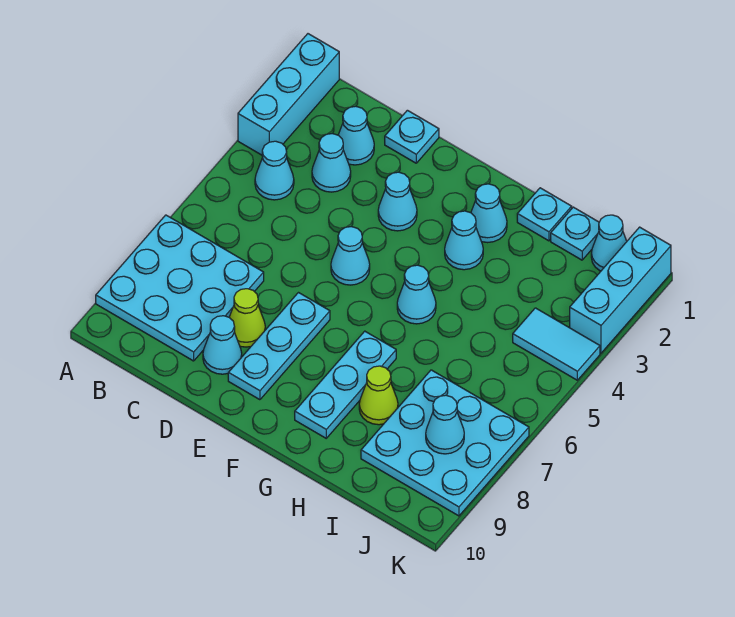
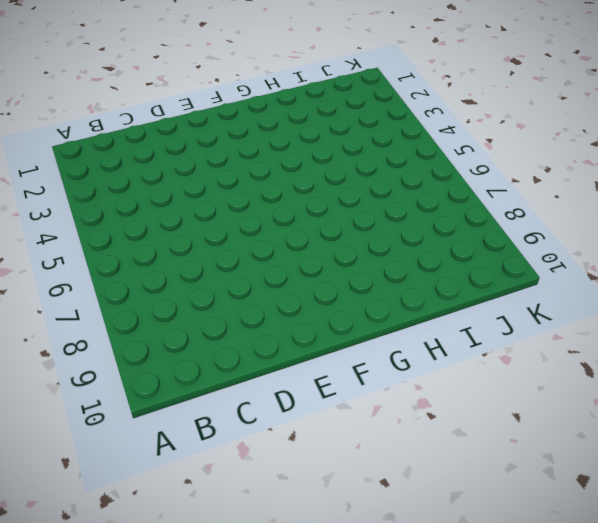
none -> cyan brick A1:A3 level 1
none -> cyan plate A7:C9 level 1
none -> cyan cone B4 level 1

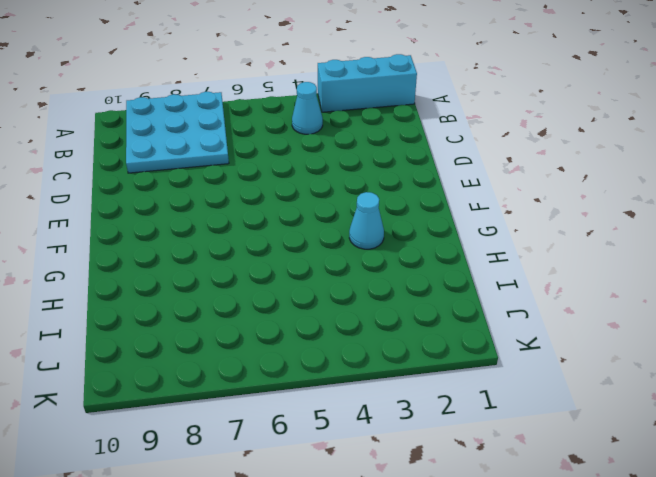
none -> cyan cone C2 level 1
none -> cyan cone C3 level 1
none -> cyan plate D1 level 1

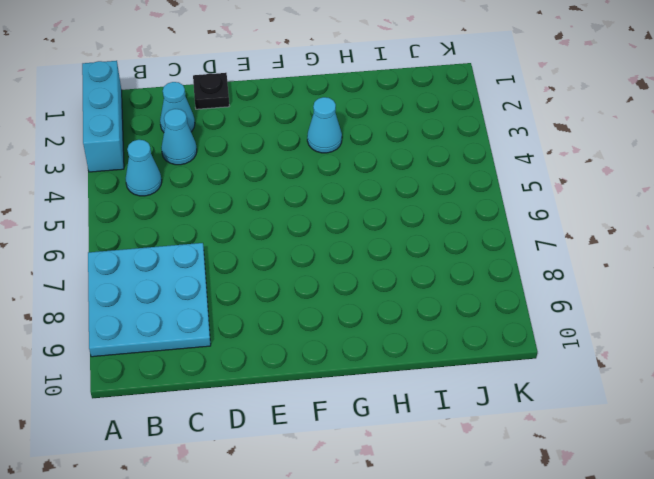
black plate D1 level 1 -> cyan plate D1 level 1
none -> lime cone D8 level 1
none -> cyan cone D9 level 1
none -> cyan cone E3 level 1

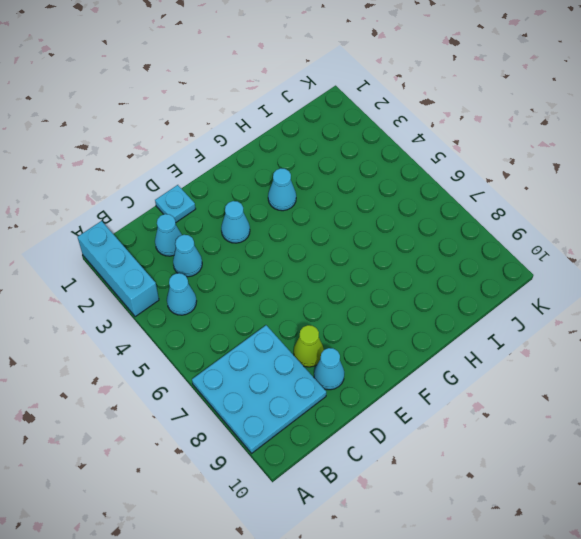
none -> cyan cone E5 level 1
none -> cyan plate E7:E9 level 1
none -> cyan cone G2 level 1

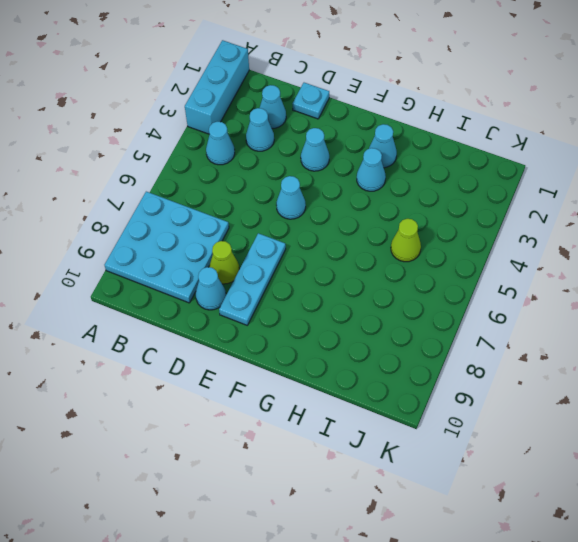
lime cone I5 level 1 -> lime cone H8 level 1
none -> cyan cone G5 level 1
none -> cyan plate G7:G9 level 1
none -> cyan plate H1 level 1

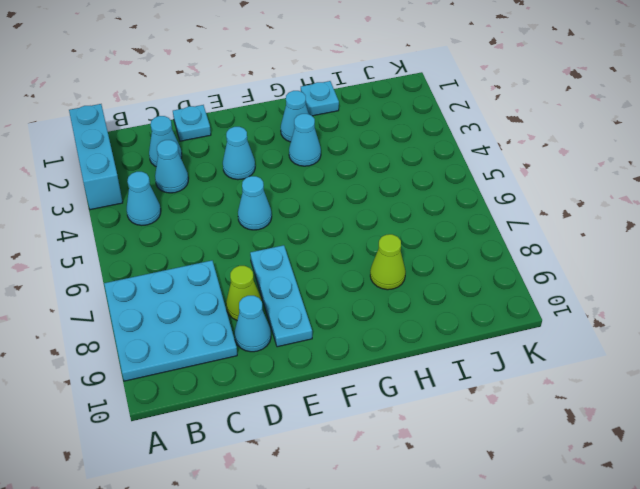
none -> cyan cone G5 level 1
none -> cyan plate G7:G9 level 1
none -> cyan plate I1 level 1

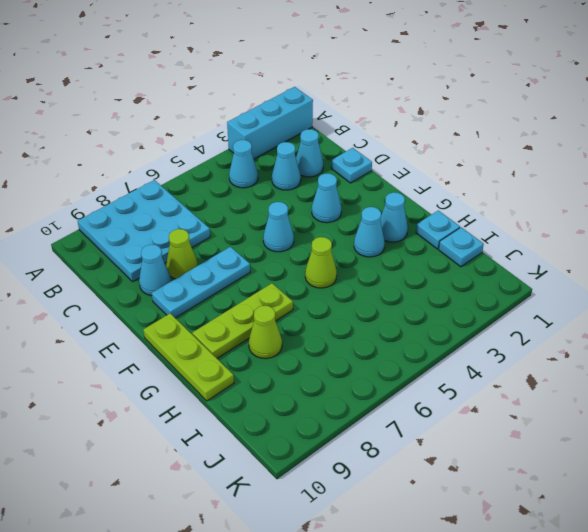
lime plate F10:H10 level 1 -> none
lime cone G5 level 1 -> cyan cone G5 level 1
lime plate G7:G9 level 1 -> cyan plate G7:G9 level 1
none -> cyan plate I7:K9 level 1
none -> cyan cone J1 level 1
none -> cyan tile J4:K4 level 1

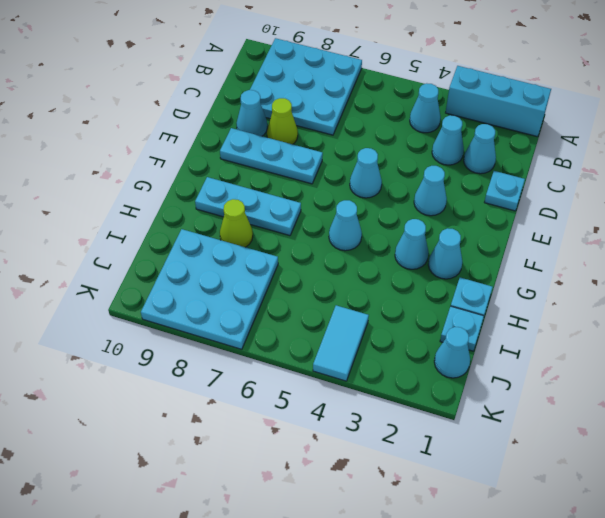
none -> cyan brick K1:K3 level 1
none -> cyan cone J8 level 2

